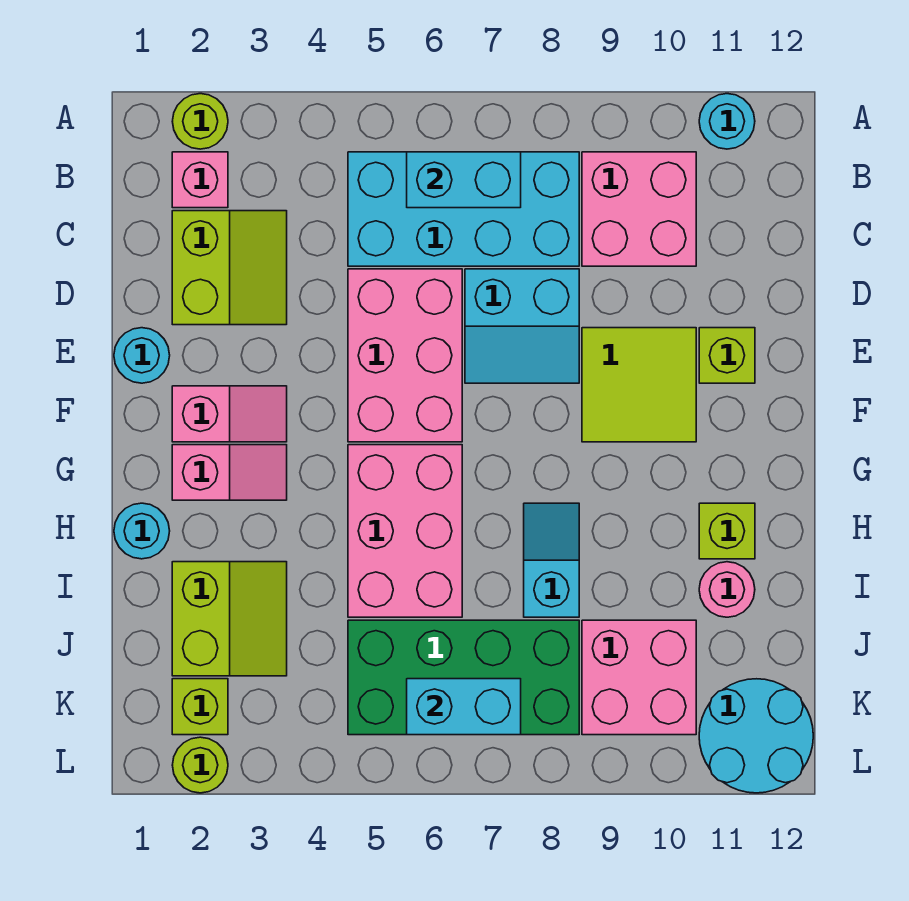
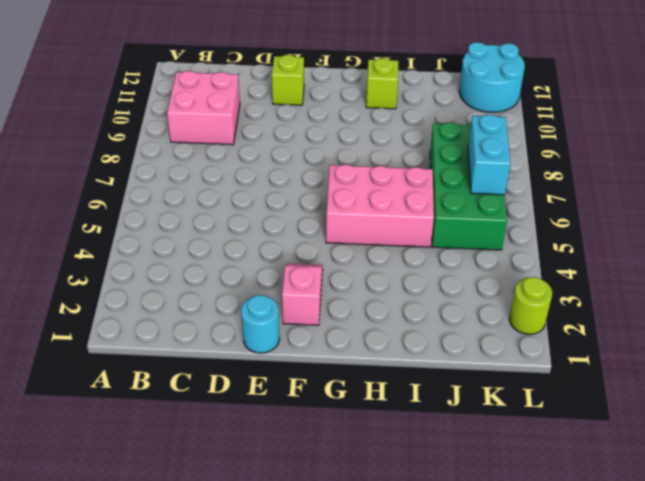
none -> lime round brick A2 level 1
none -> cyan round brick A11 level 1
none -> pink brick B2 level 1

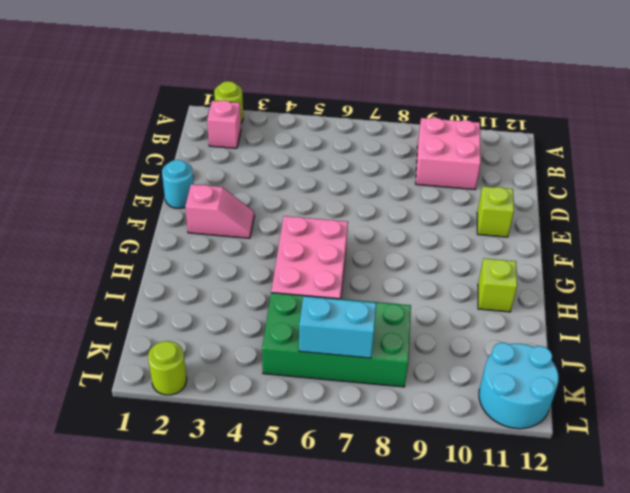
none -> cyan round brick A11 level 1
none -> cyan brick B5:C8 level 1
none -> lime slope C2:D3 level 1 top 2

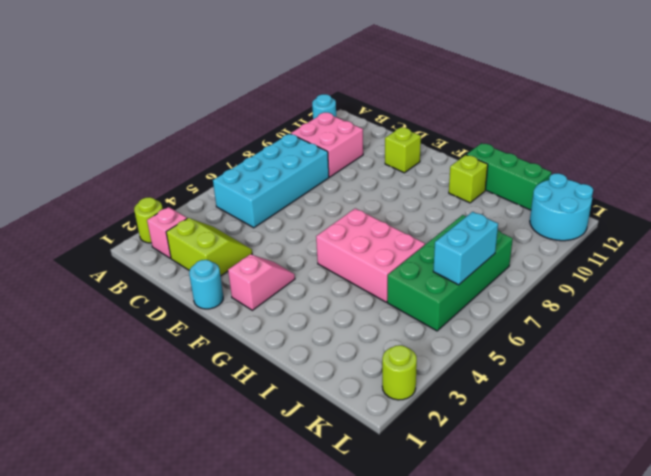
green brick H12:J12 level 1 -> none
none -> pink brick D5:F6 level 1
none -> cyan slope D7:E8 level 1 top D
none -> lime tile E9:F10 level 1

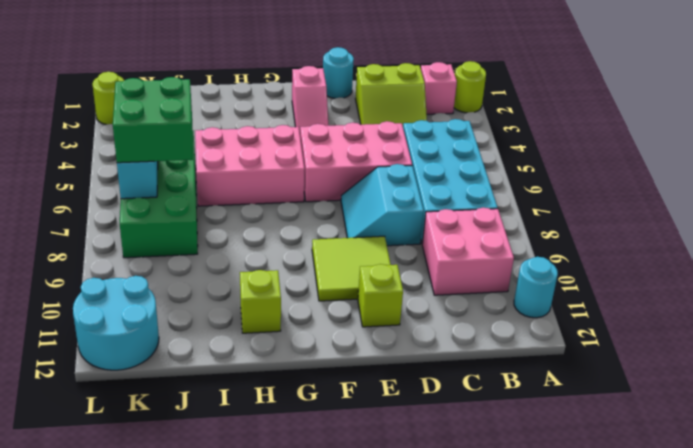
green brick J6:K7 level 3 -> none
none -> pink slope G2:G3 level 1 top 2
none -> cyan round brick H1 level 1
none -> cyan slope H8:I8 level 1 top I

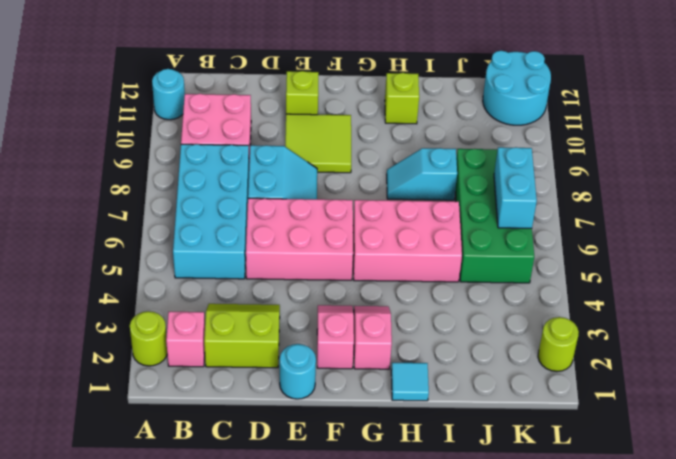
cyan tile H1 level 1 -> cyan round brick H1 level 1
none -> lime slope I2:J3 level 1 top 2
none -> pink round brick I11 level 1
none -> pink brick J9:K10 level 1

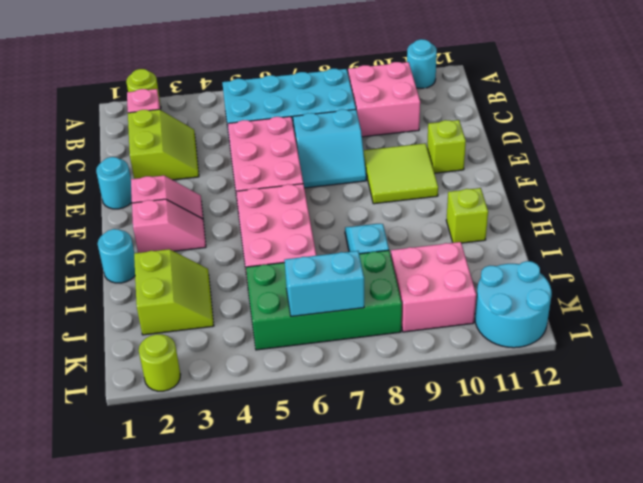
none -> pink round brick I11 level 1
none -> lime brick K2 level 1
none -> cyan brick B6:B7 level 2

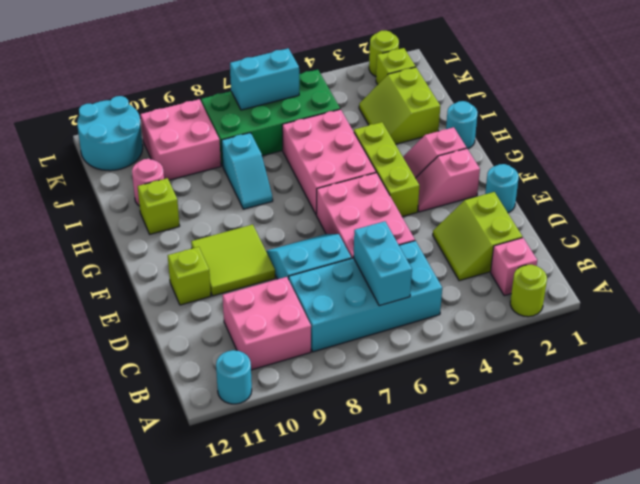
cyan brick B6:C6 level 2 -> cyan brick B6:B7 level 2
lime brick F4:H4 level 1 -> none

